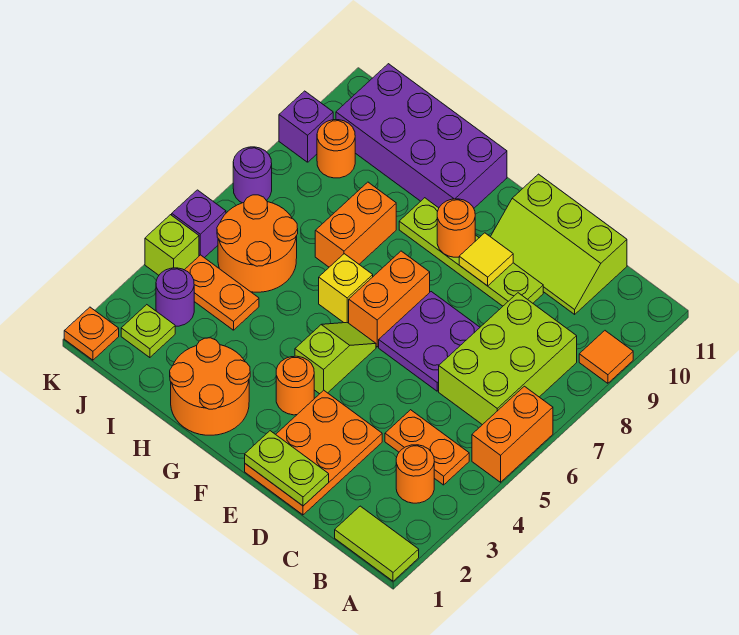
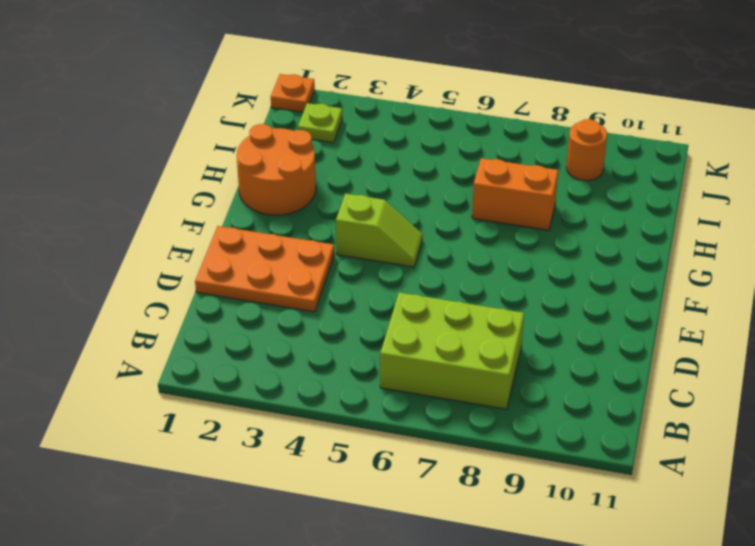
none -> lime tile A1:B1 level 1
none -> orange brick A5:A6 level 1
none -> orange tile A9 level 1
none -> orange round brick B3 level 1

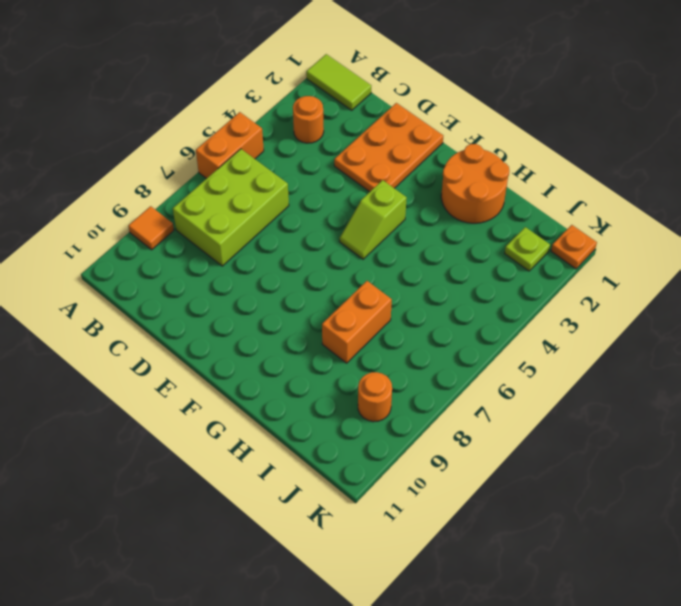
none -> orange plate B4:C4 level 1
none -> lime slope C10:E11 level 1 top 11
none -> purple plate D6:E7 level 1
none -> lime plate D9:G9 level 1

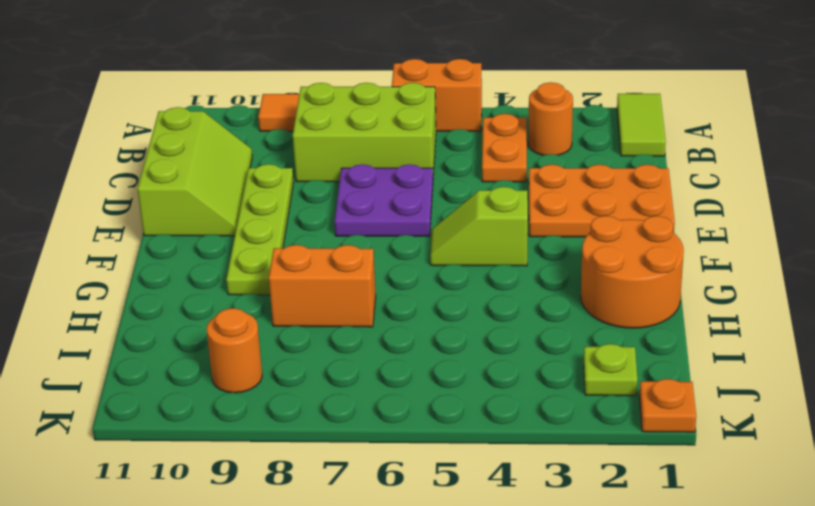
none -> orange round brick F3 level 1
none -> orange brick F6:F7 level 1
none -> yellow brick G6 level 1
none -> purple brick G10:J11 level 1

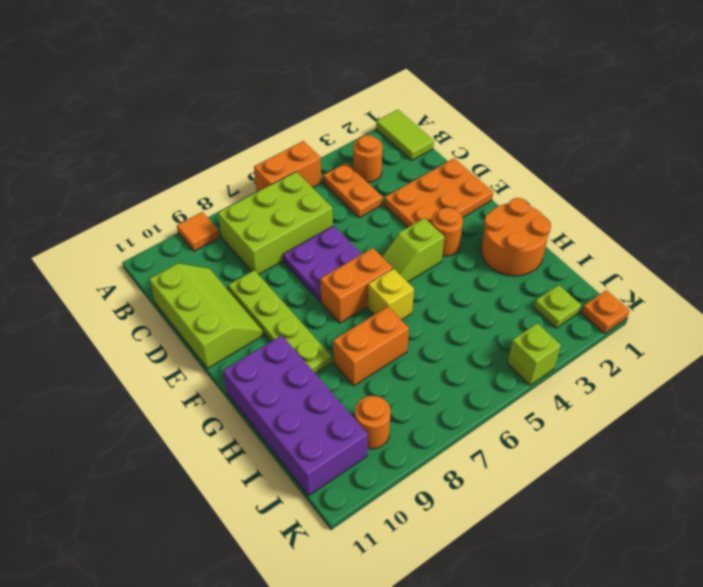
none -> orange plate I4:J4 level 1
none -> orange round brick I5:J6 level 1
none -> purple round brick J3 level 1
none -> purple brick K5 level 1

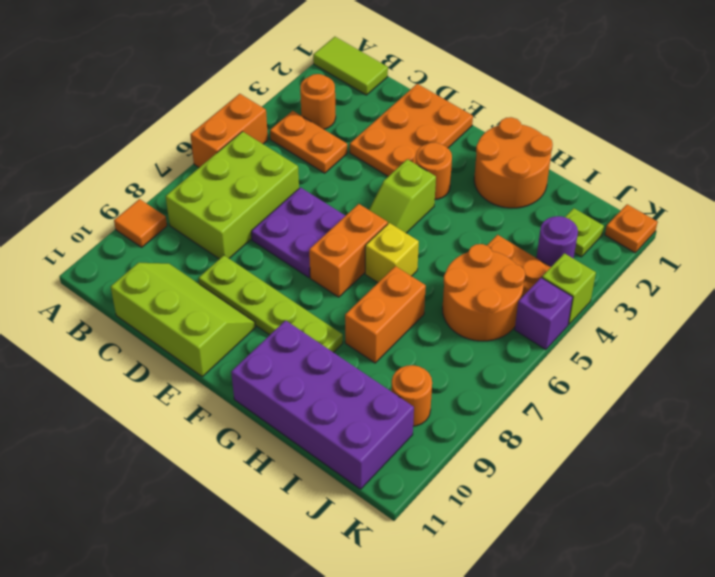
none -> purple round brick K7 level 1
none -> purple brick K9 level 1
none -> lime plate D1:E1 level 2
none -> yellow tile E9 level 2

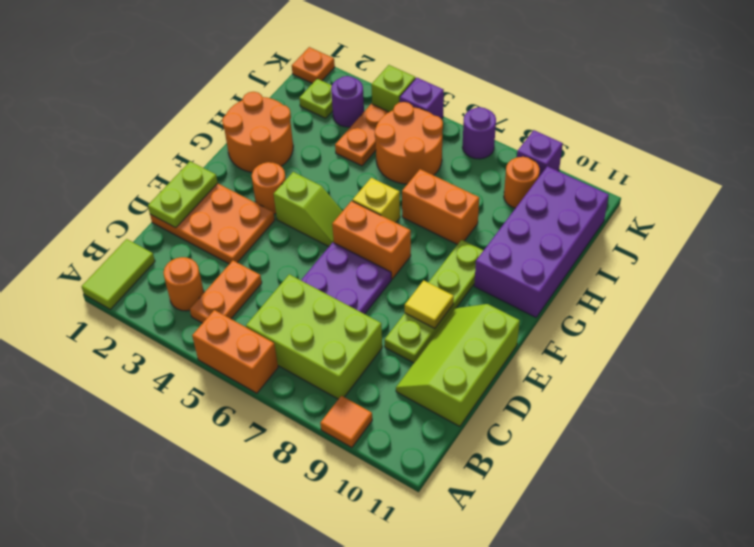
none -> orange round brick F9 level 2

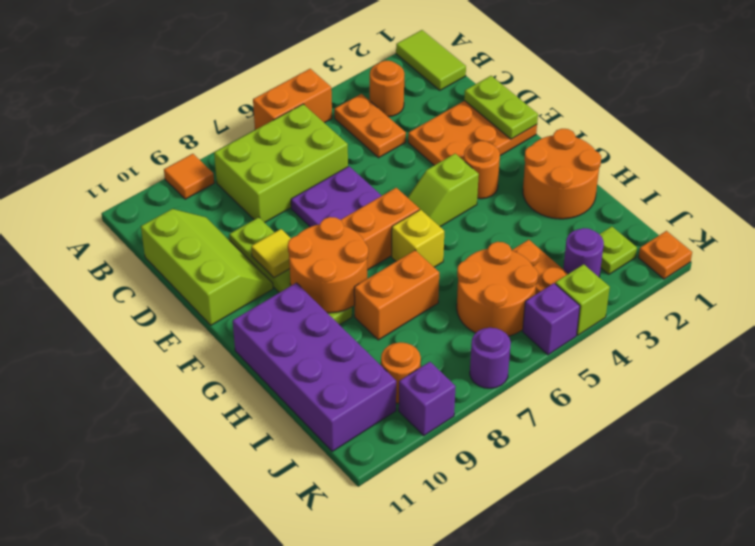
orange round brick F8:G9 level 2 -> orange round brick F9 level 2

